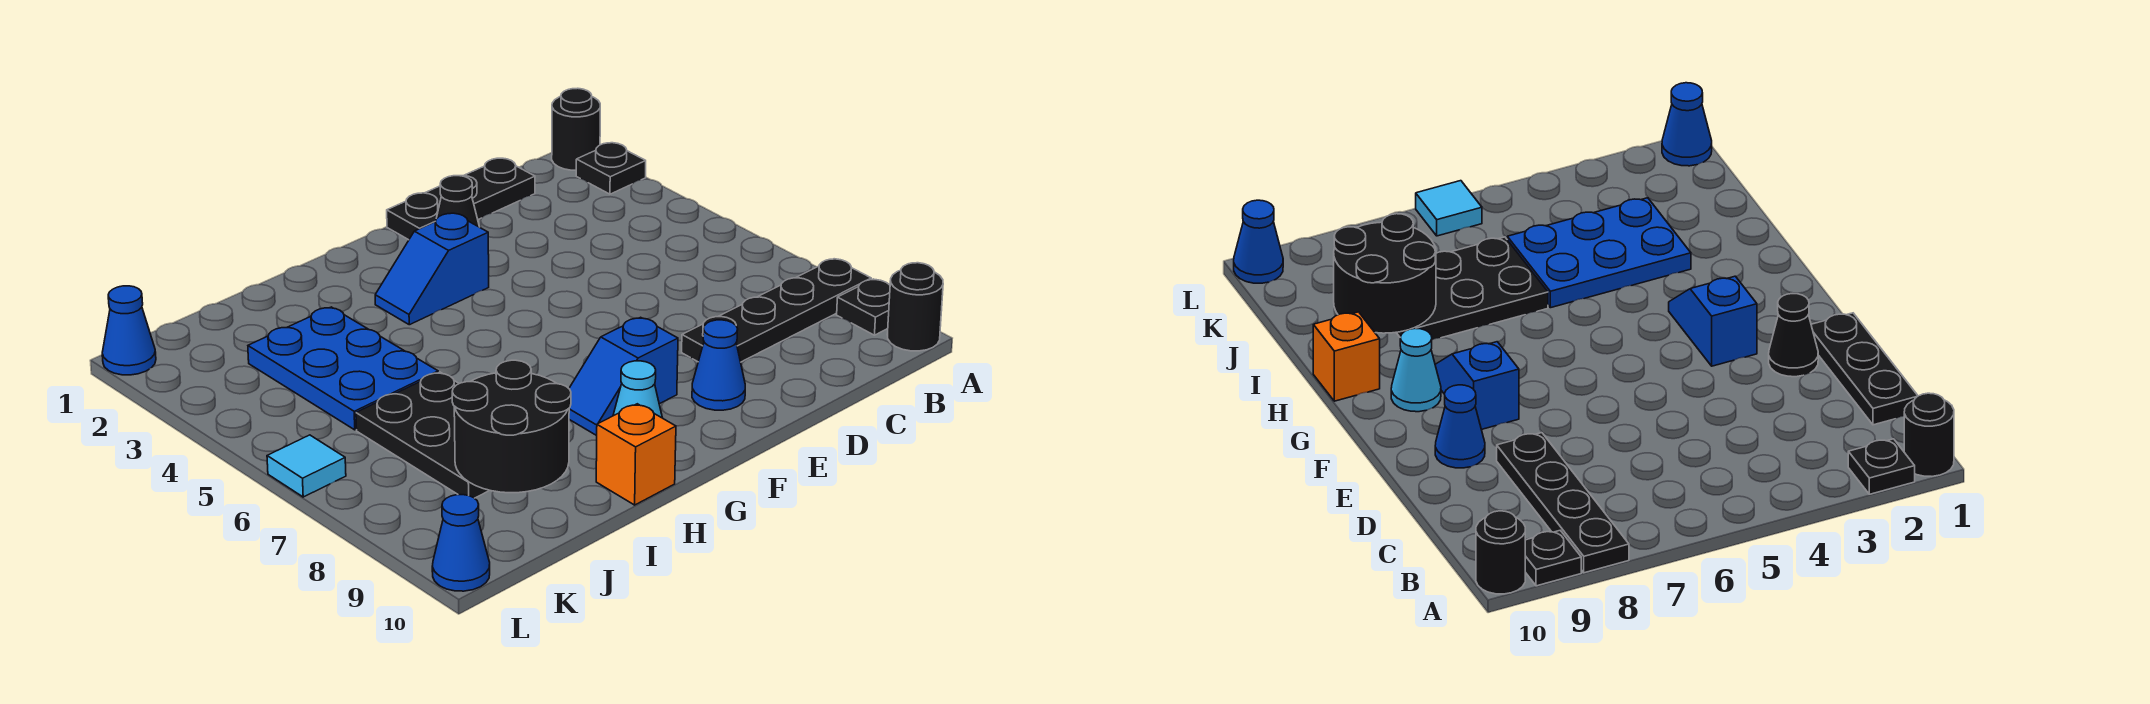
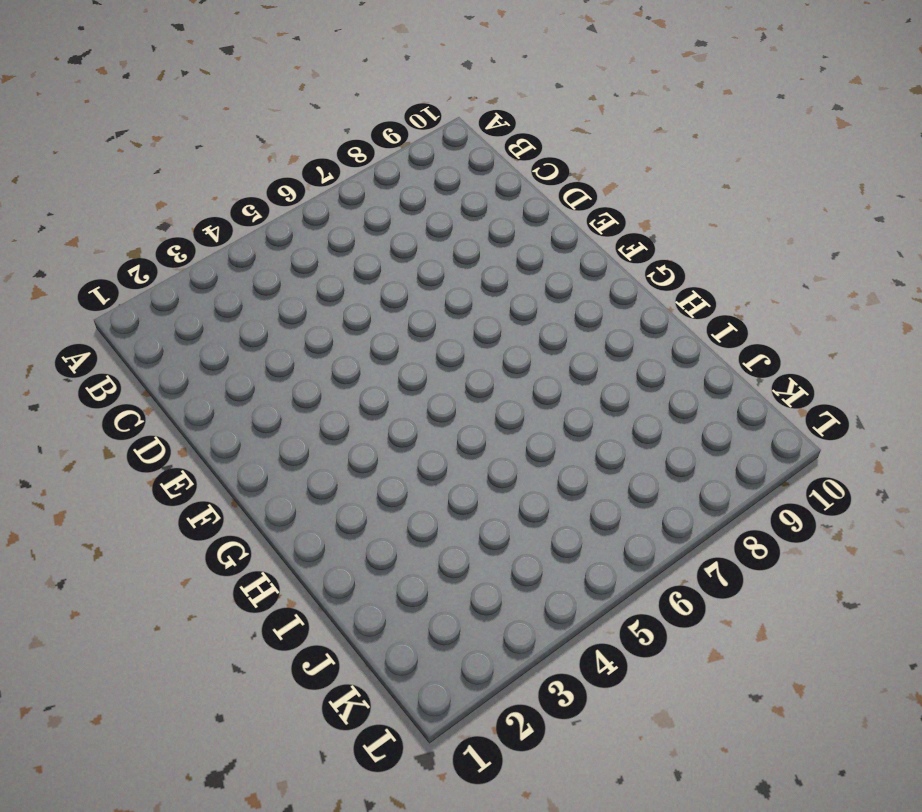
none -> black round brick A1 level 1
none -> black plate A2 level 1
none -> black plate A8:D8 level 1

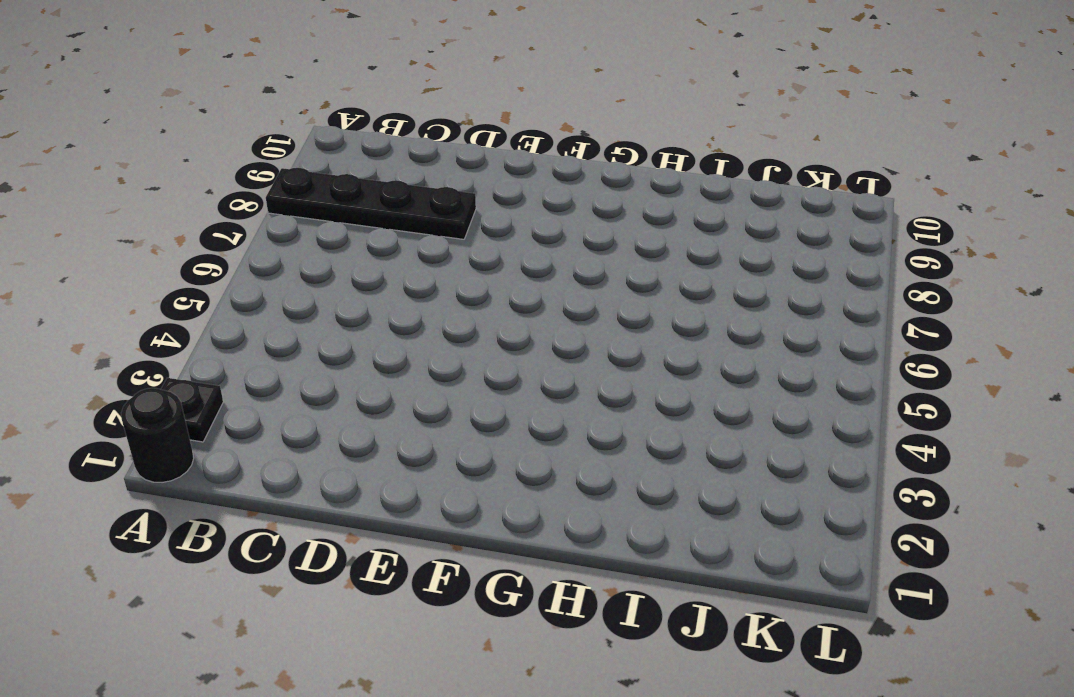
none -> black plate A9 level 1
none -> black round brick A10 level 1
none -> black plate C1:E1 level 1

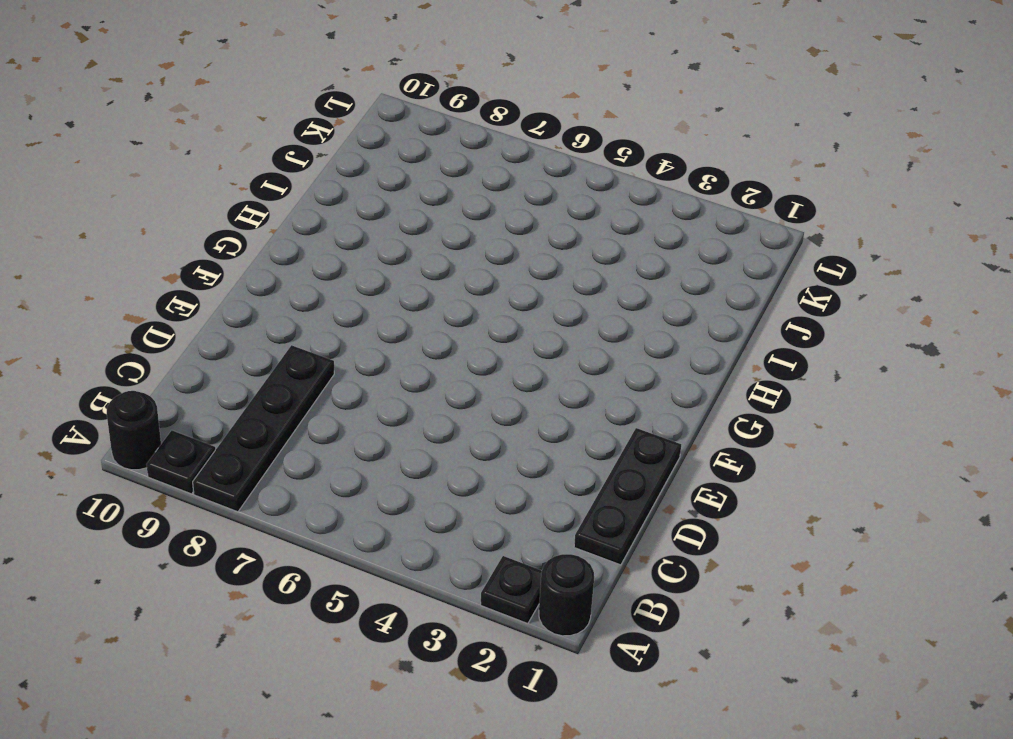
none -> black cone E2 level 1
none -> blue cone E9 level 1
none -> blue slope F3:G3 level 1 top F

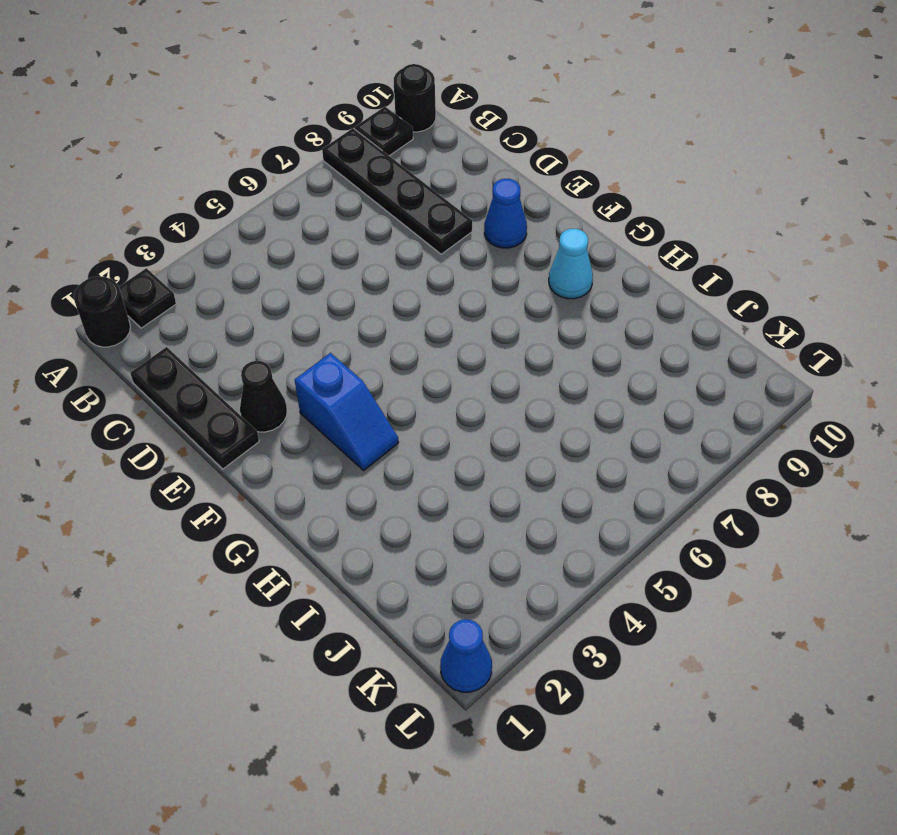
none -> blue slope F8:G8 level 1 top F
none -> orange brick H10 level 1
none -> blue plate I3:J5 level 1

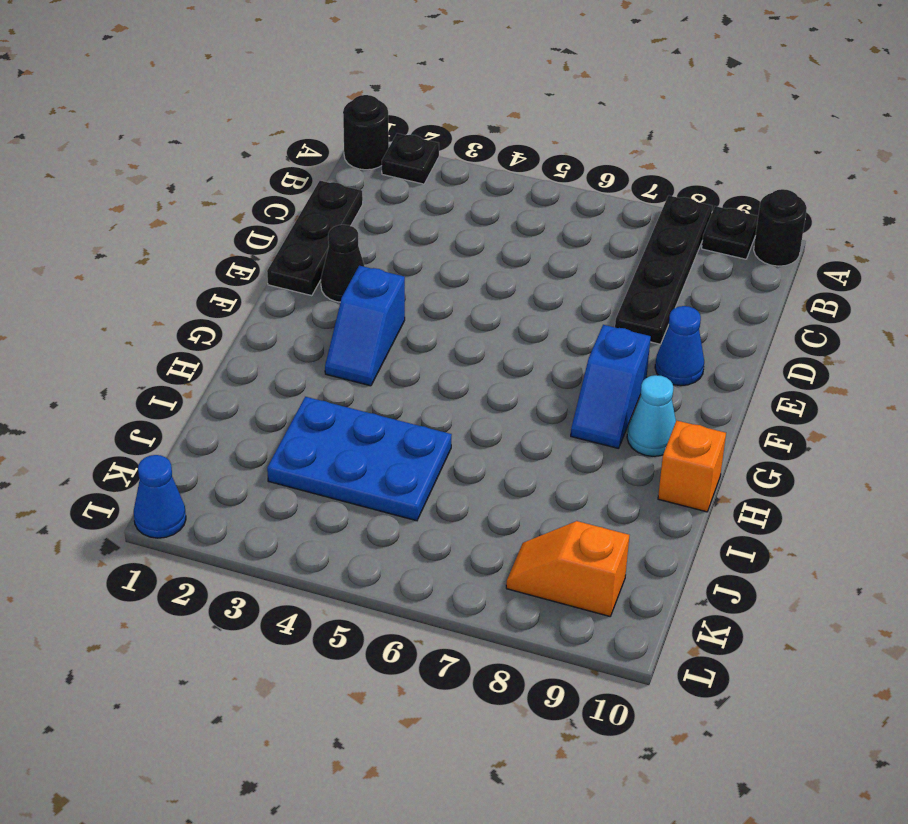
orange slope K8:K9 level 1 top 9 -> none
none -> black plate I6:J8 level 1
none -> cyan tile L6 level 1
none -> blue cone L10 level 1

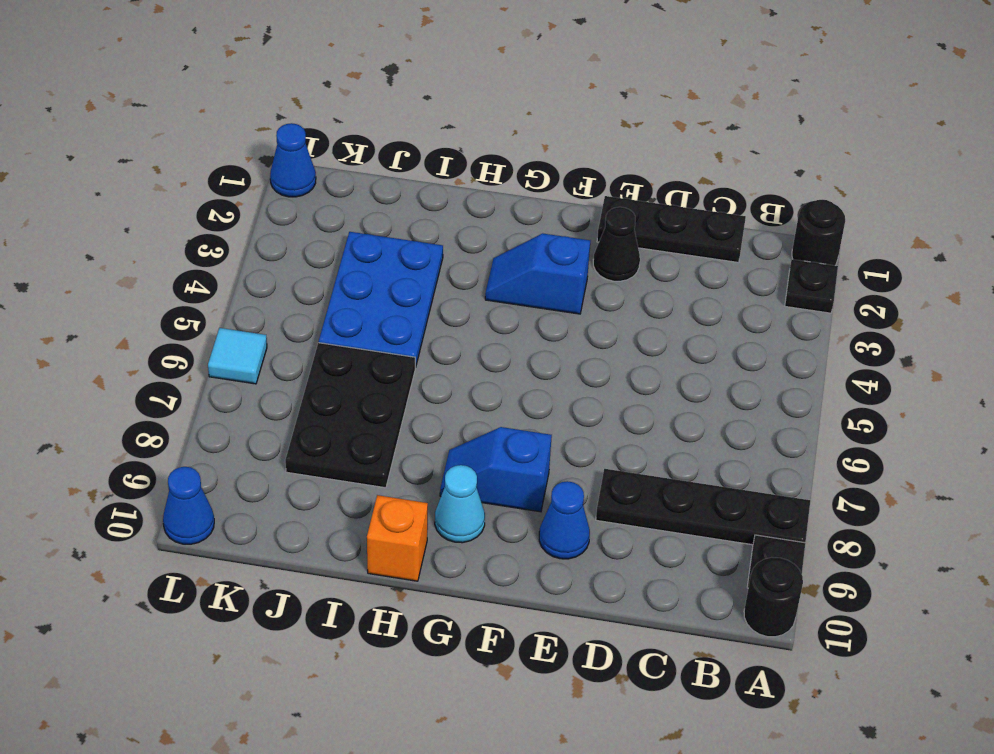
none -> black round brick I8:J9 level 2

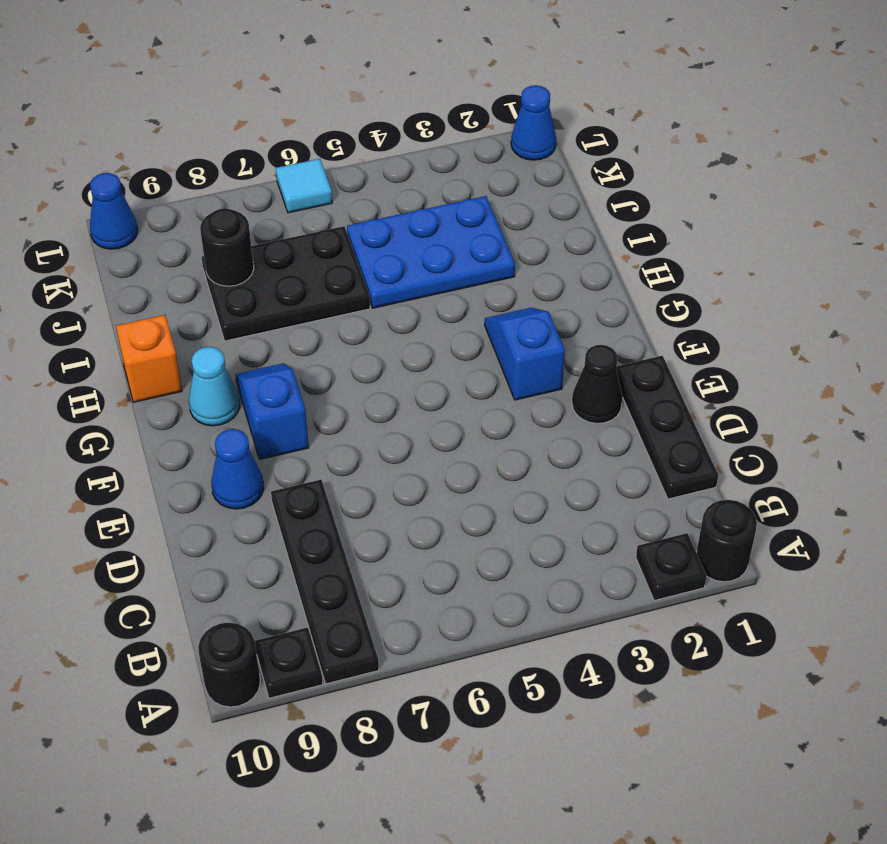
black round brick J8 level 2 -> black round brick I8:J9 level 2

